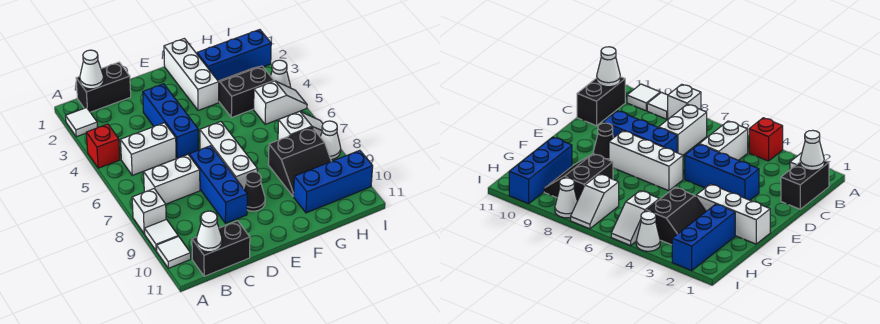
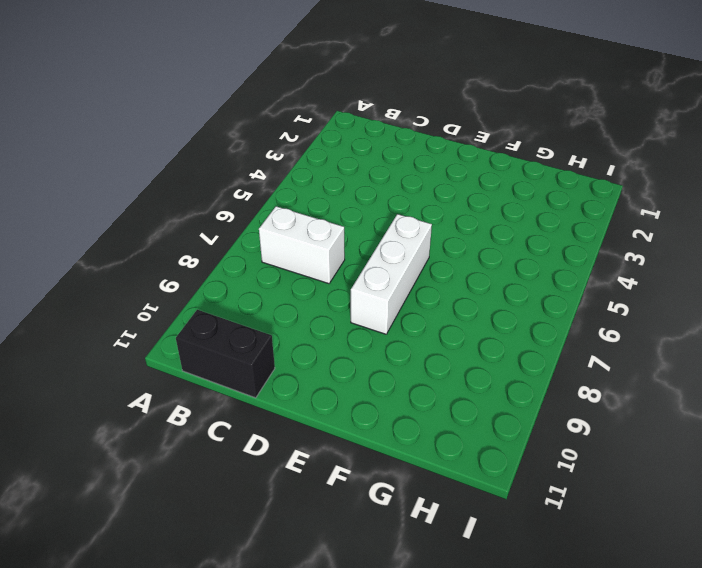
none -> white tile A2 level 1
none -> red brick A4 level 1
none -> white brick A8 level 1

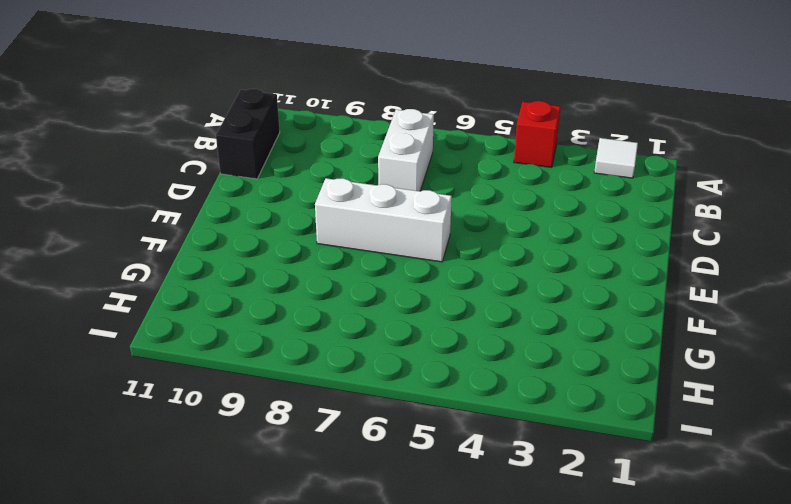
none -> white brick A8 level 1
none -> white tile A9 level 1
none -> white tile A10 level 1

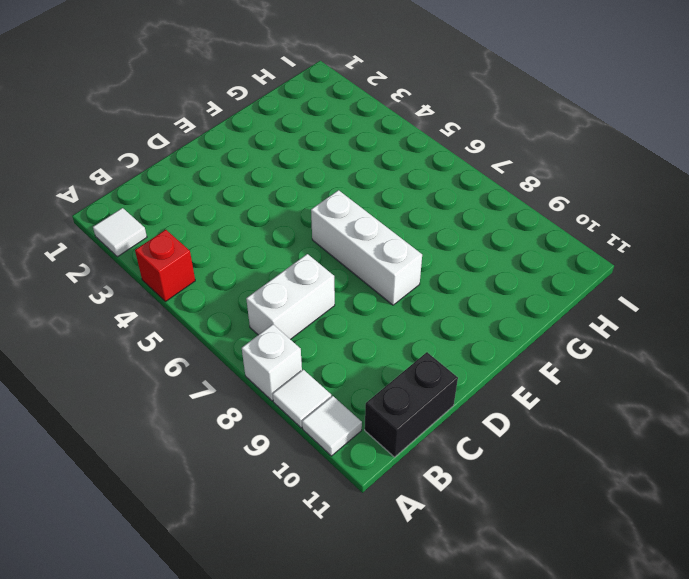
none -> black brick B1:C1 level 1
none -> white brick B5:C5 level 1
none -> blue brick D3:D5 level 1

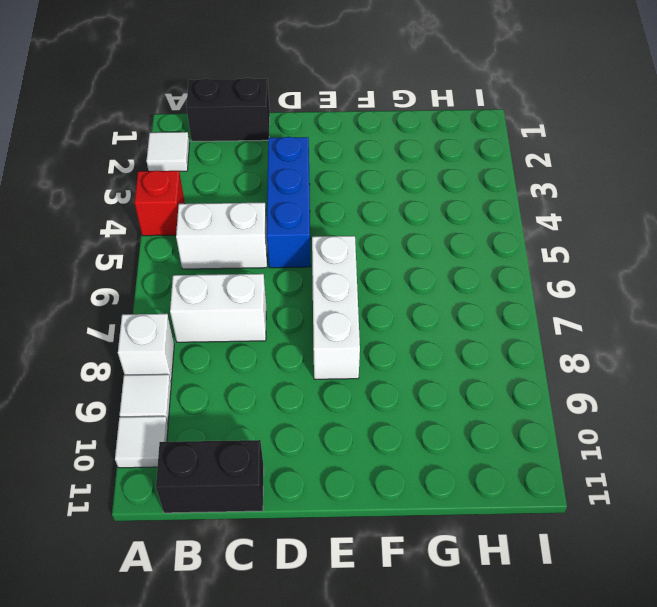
none -> blue brick D7:D9 level 1
none -> black cone E9 level 1
none -> white brick F1:F3 level 1

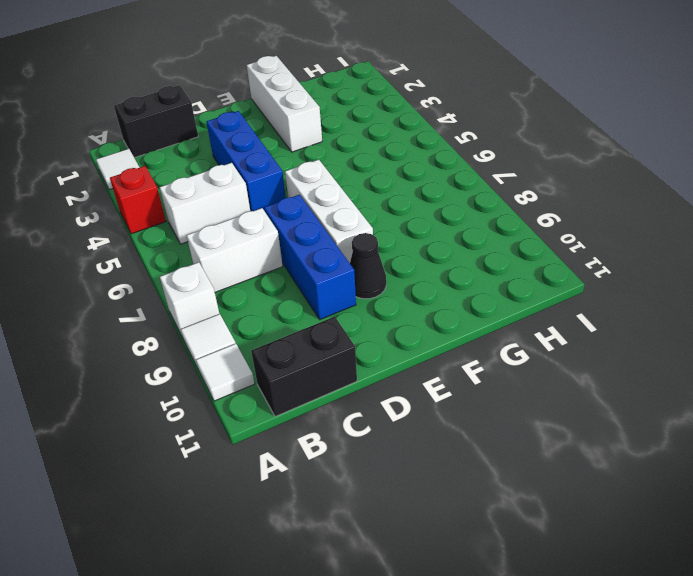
none -> blue brick G2:I2 level 1
none -> black slope G3:H4 level 1 top 4
none -> black slope G8:H9 level 1 top 8

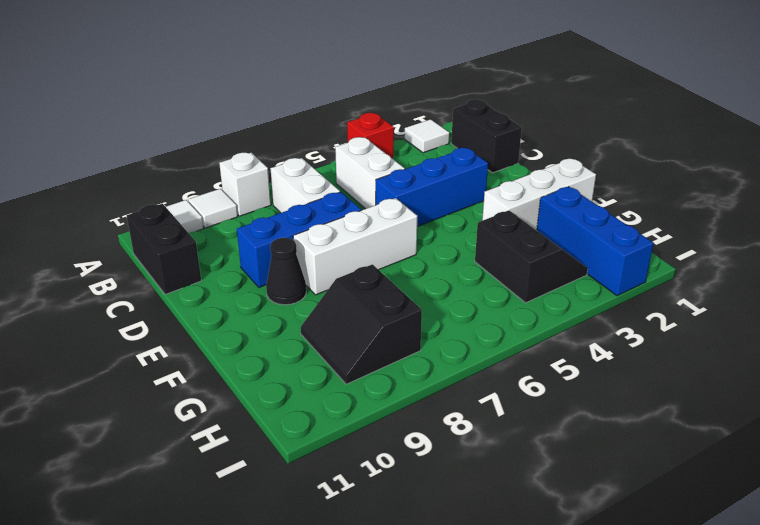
none -> blue brick G10:I10 level 1
none -> white slope H5:I5 level 1 top H
none -> white slope H7:I7 level 1 top H

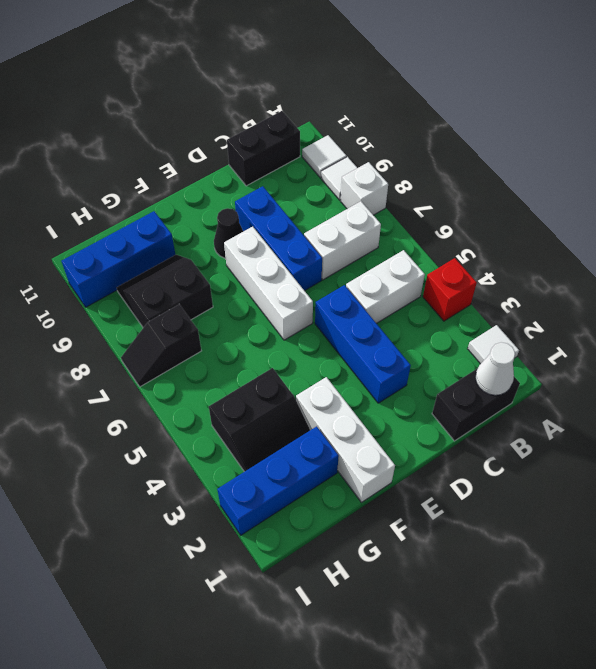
black slope H7:I7 level 1 top H -> white slope H7:I7 level 1 top H
none -> white slope H5:I5 level 1 top H
none -> white cone I4 level 1
none -> white cone I8 level 1

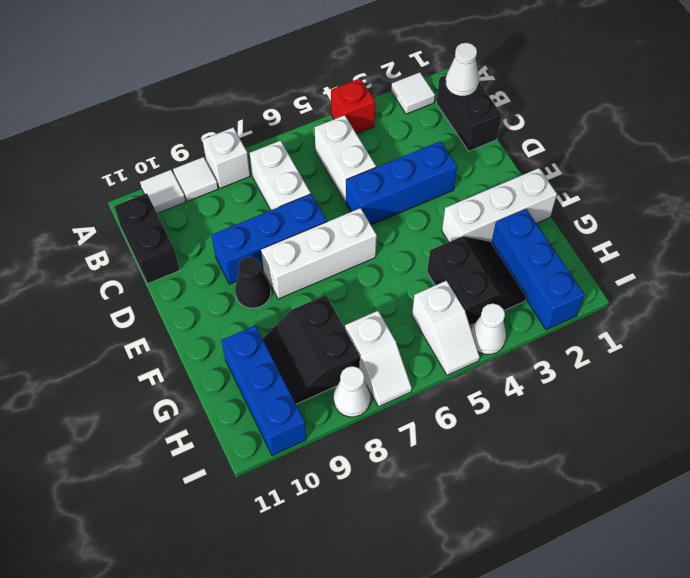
none -> white cone B11 level 2

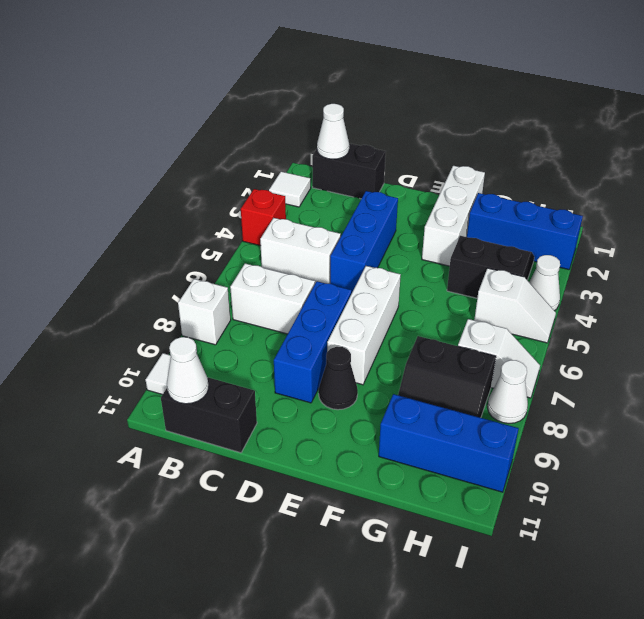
none -> white tile A9 level 1

